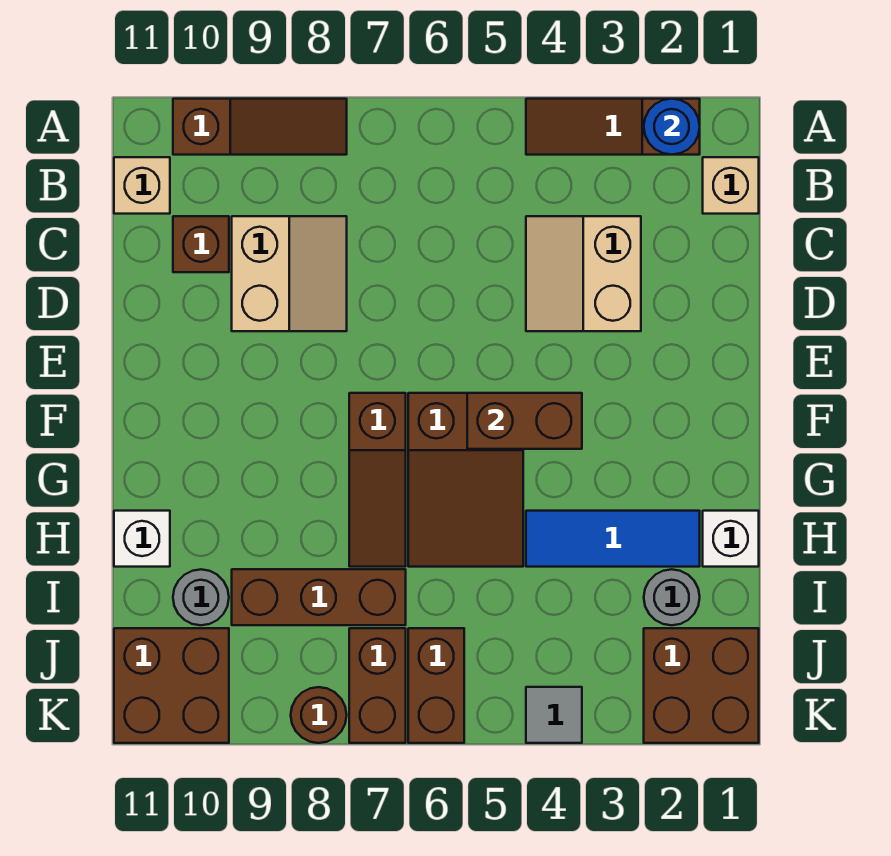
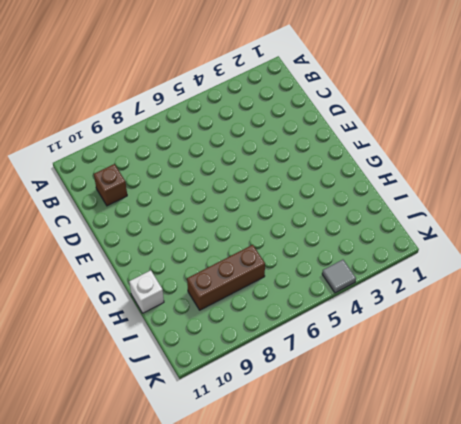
none -> brown slope A2:A4 level 1 top 2
none -> brown slope A8:A10 level 1 top 10
none -> tan brick B1 level 1

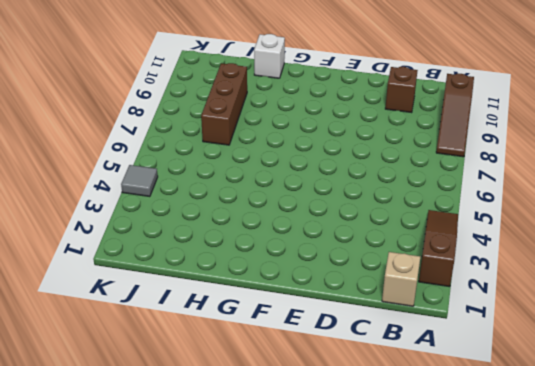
none -> tan brick B11 level 1
none -> tan slope C3:D4 level 1 top 3
none -> tan slope C8:D9 level 1 top 9

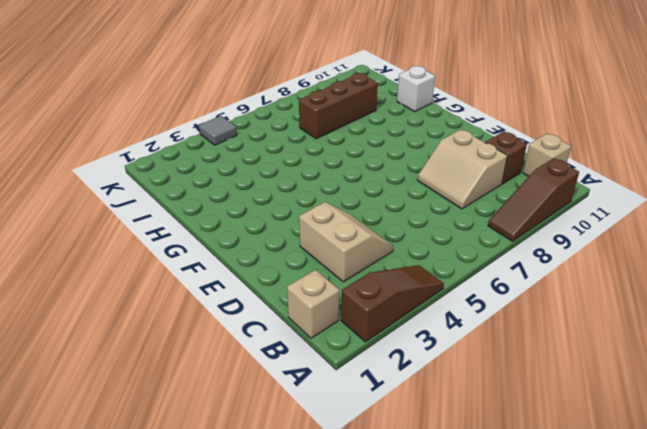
none -> brown slope F5:H6 level 1 top F
none -> brown slope F7:H7 level 1 top F
none -> white brick H1 level 1

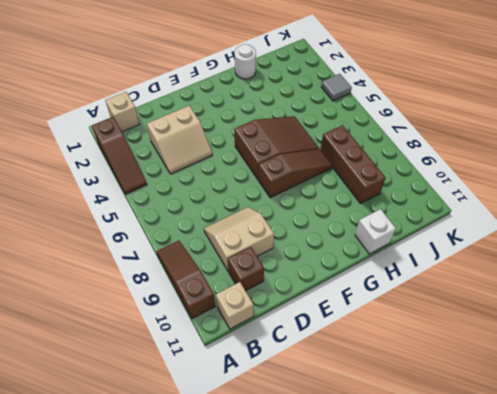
white round brick H1 level 1 -> white brick H1 level 1
none -> blue tile H2:H4 level 1
none -> grey round brick I2 level 1
none -> grey round brick I10 level 1

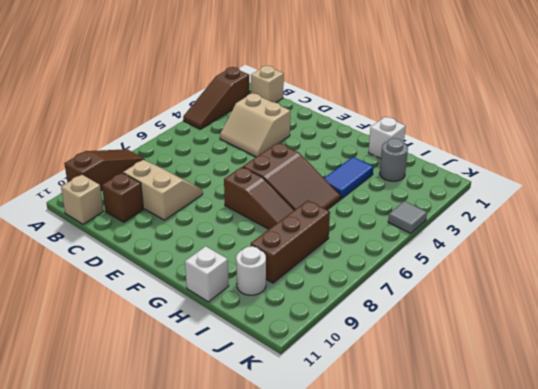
blue tile H3:H4 level 1 -> blue tile H2:H4 level 1
white round brick I10 level 1 -> grey round brick I10 level 1
none -> brown brick J1:K2 level 1
none -> brown brick J6:K6 level 1
none -> brown brick J7:K7 level 1

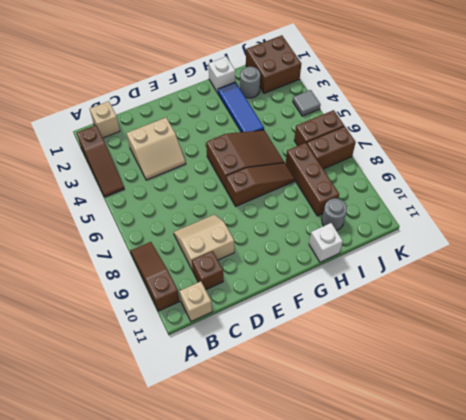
none -> brown brick J10:K11 level 1
none -> brown round brick K8 level 1
none -> blue round brick A2 level 2

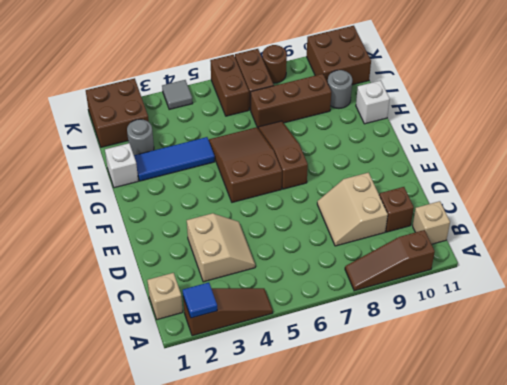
blue tile A2 level 2 -> blue round brick A2 level 2
none -> brown brick F4:F5 level 2

